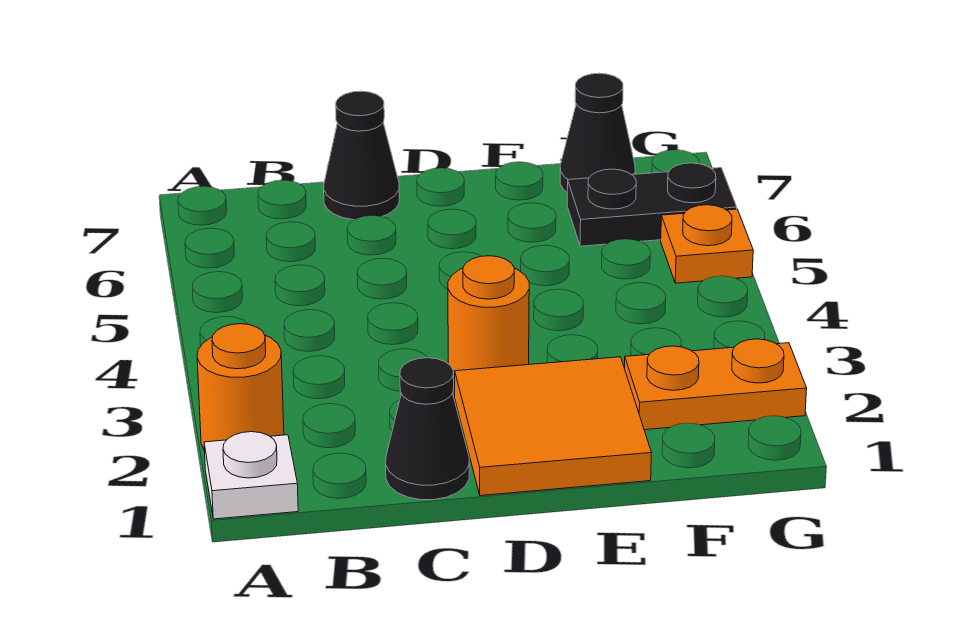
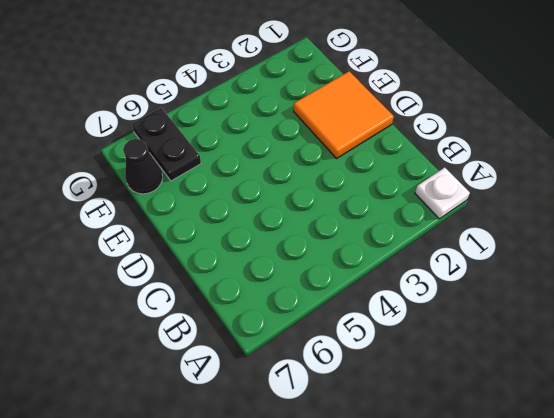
none -> orange round brick A2 level 1
none -> black cone C1 level 1

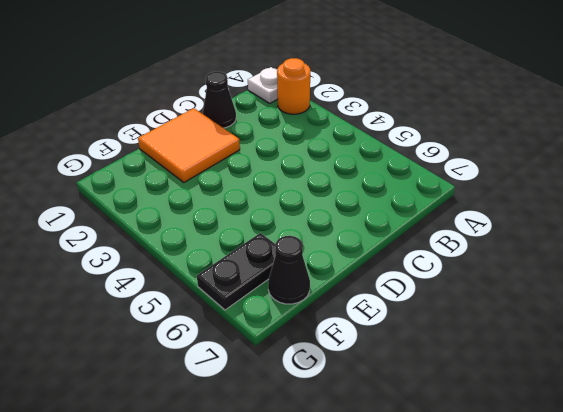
none -> black cone C7 level 1
none -> orange round brick D3 level 1

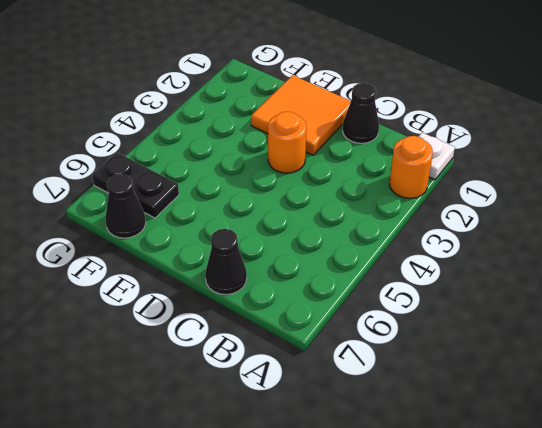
none -> orange plate F2:G2 level 1
none -> orange plate G5 level 1

